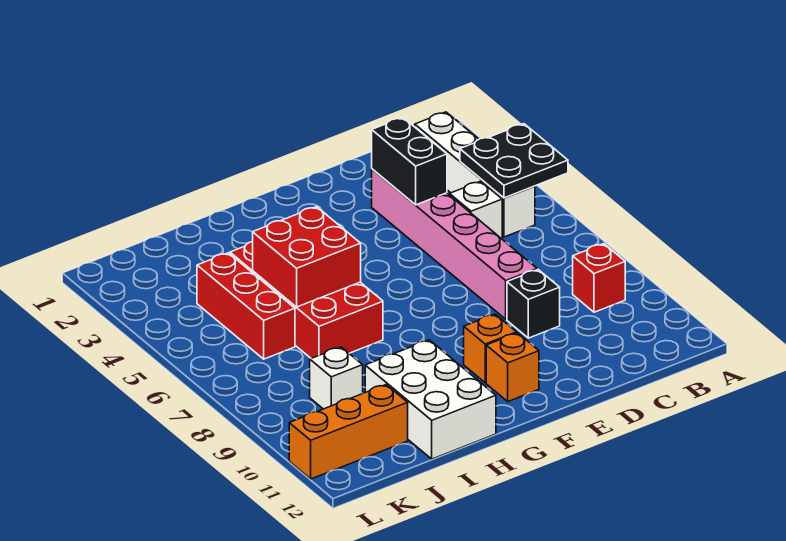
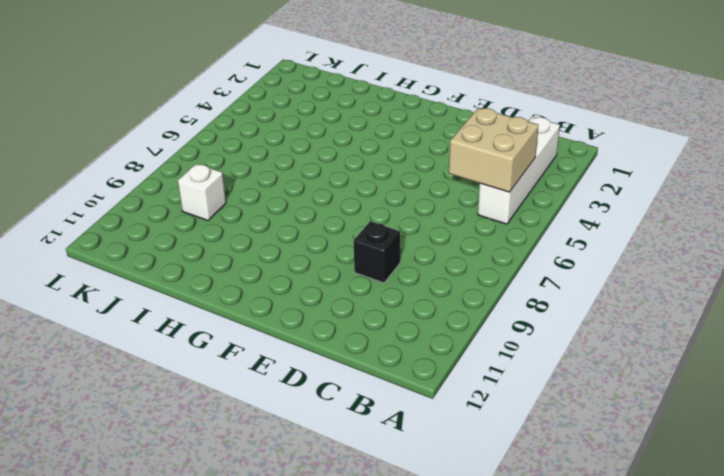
tan brick B4:C5 level 2 -> black plate A4:B5 level 2
none -> red brick B9 level 1
none -> white brick C5 level 1
none -> pink brick D3:D8 level 1

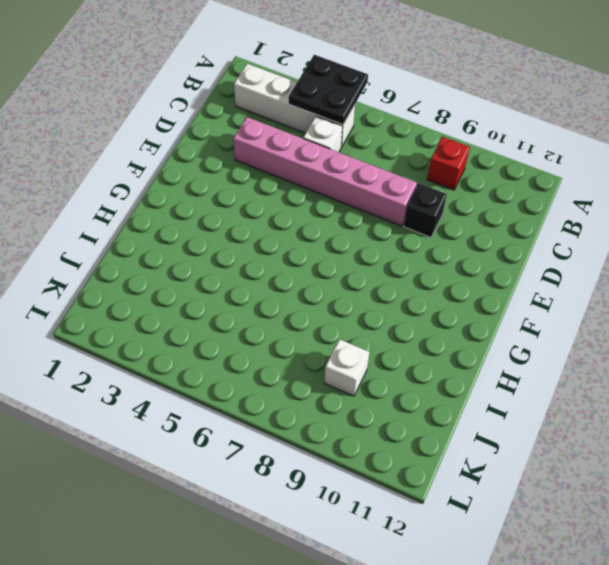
none -> orange brick F10 level 1
none -> orange brick F11 level 1
none -> red brick H4:I7 level 1

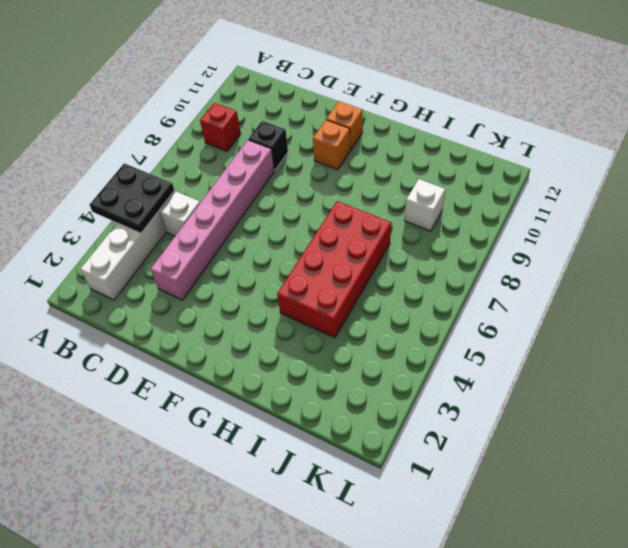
none -> white brick H10:I12 level 1
none -> red brick J4:J6 level 1
none -> orange brick J11:L11 level 1

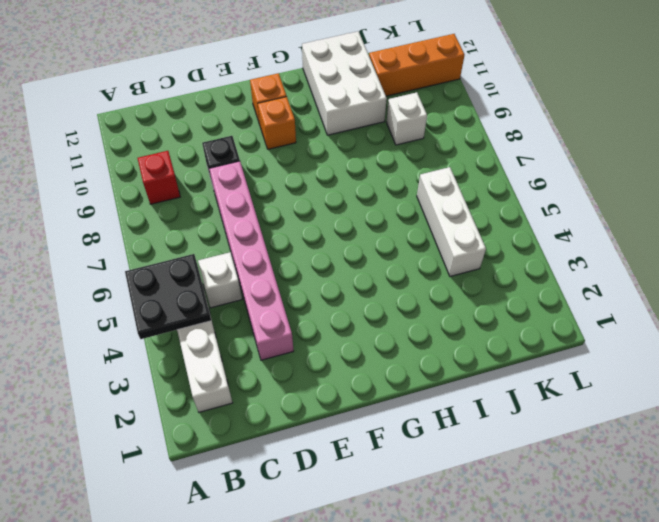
white brick J4:J6 level 1 -> red brick J4:J6 level 1
none -> red brick H4:I7 level 1
none -> black brick D3:D4 level 2
none -> red brick H5:I6 level 2

